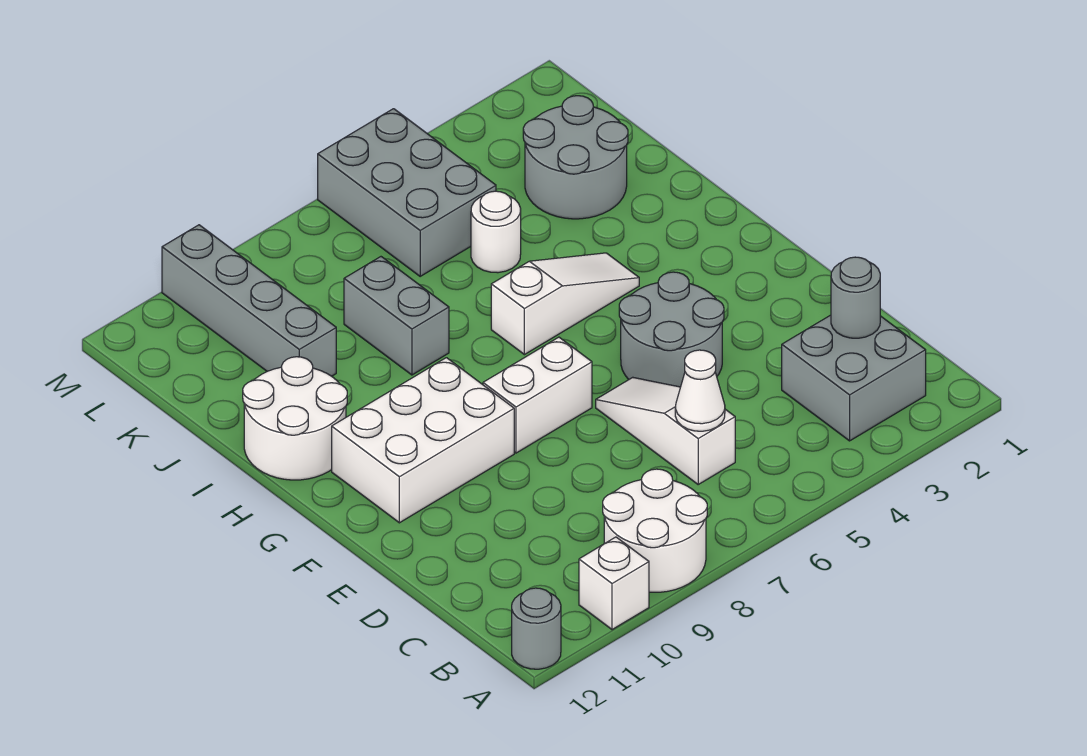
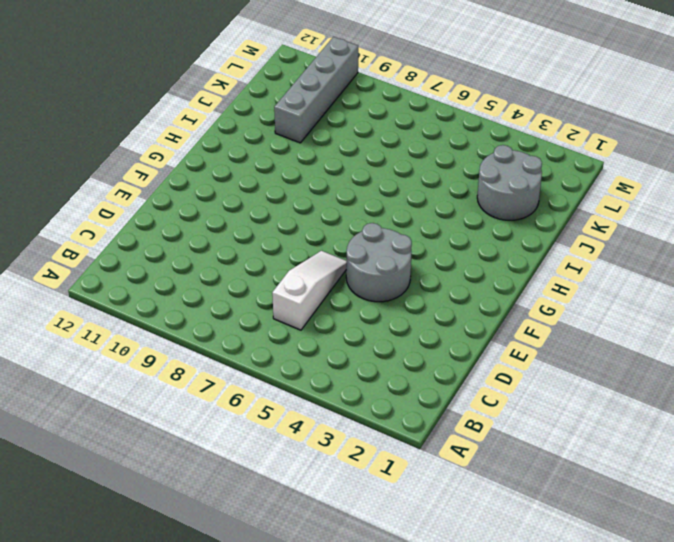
none -> white round brick A8:B9 level 1
none -> white brick A10 level 1
none -> grey round brick A12 level 1

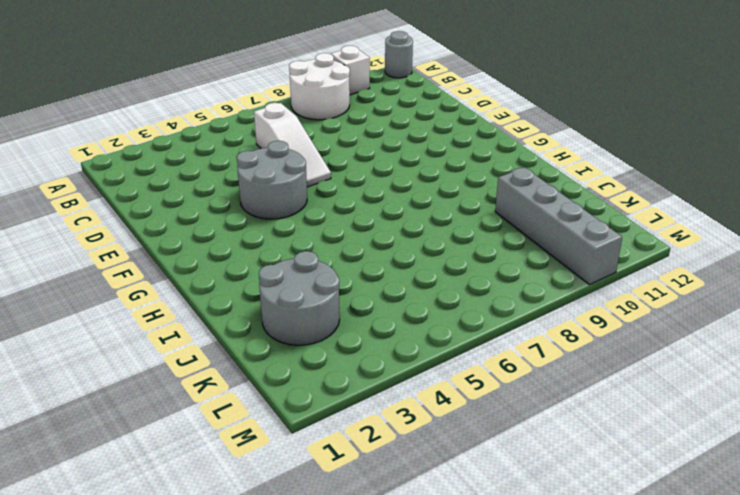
none -> grey brick B2:C3 level 1
none -> white brick F7:F8 level 1
none -> white brick F9:G11 level 1

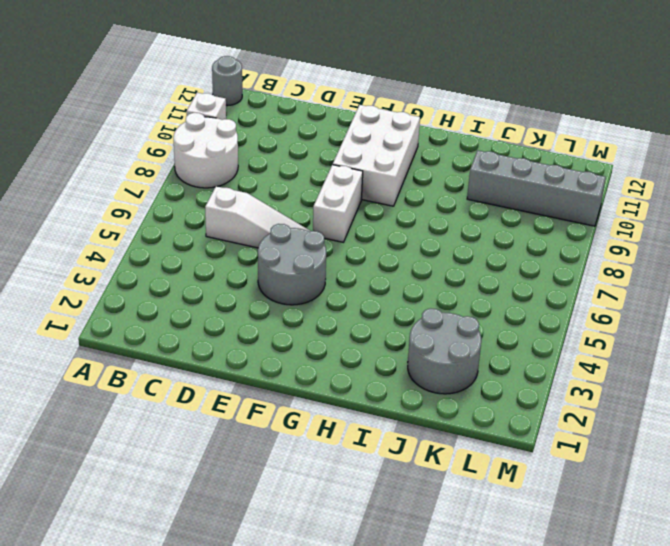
none -> grey brick B2:C3 level 1
none -> white slope H4:H6 level 1 top 6
none -> white round brick H11:I12 level 1

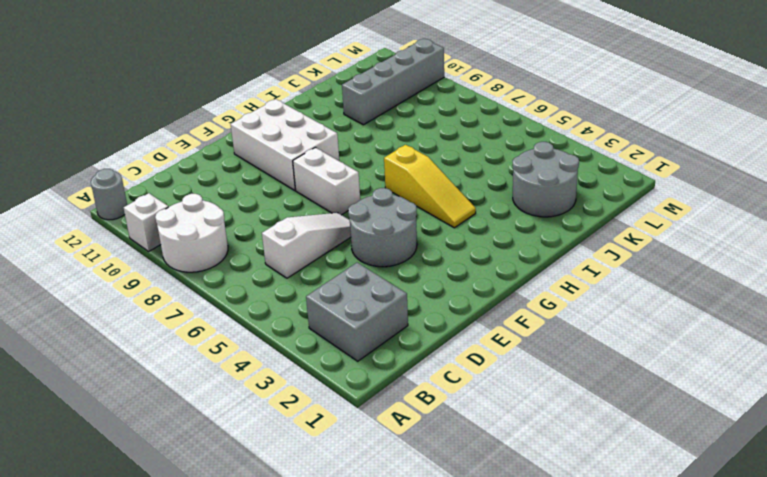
yellow slope H4:H6 level 1 top 6 -> white slope H4:H6 level 1 top 6
none -> white round brick H11:I12 level 1
none -> grey brick I8:J8 level 1
none -> white round brick J5 level 1

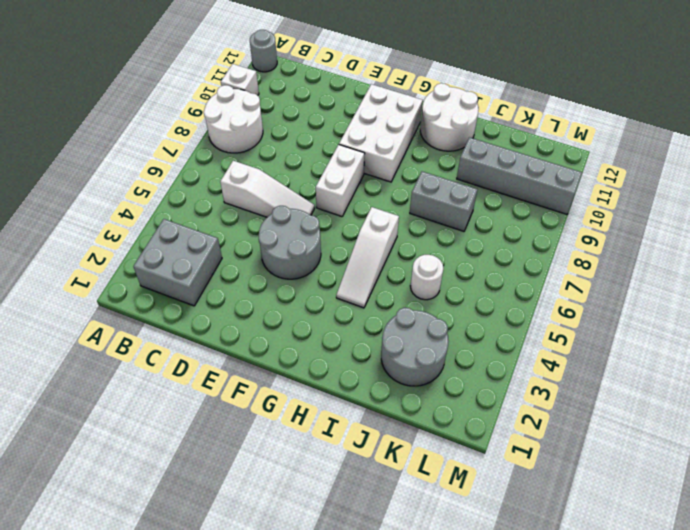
none -> grey brick K5:M6 level 1
none -> grey round brick C2 level 2
none -> white cone C6 level 2

